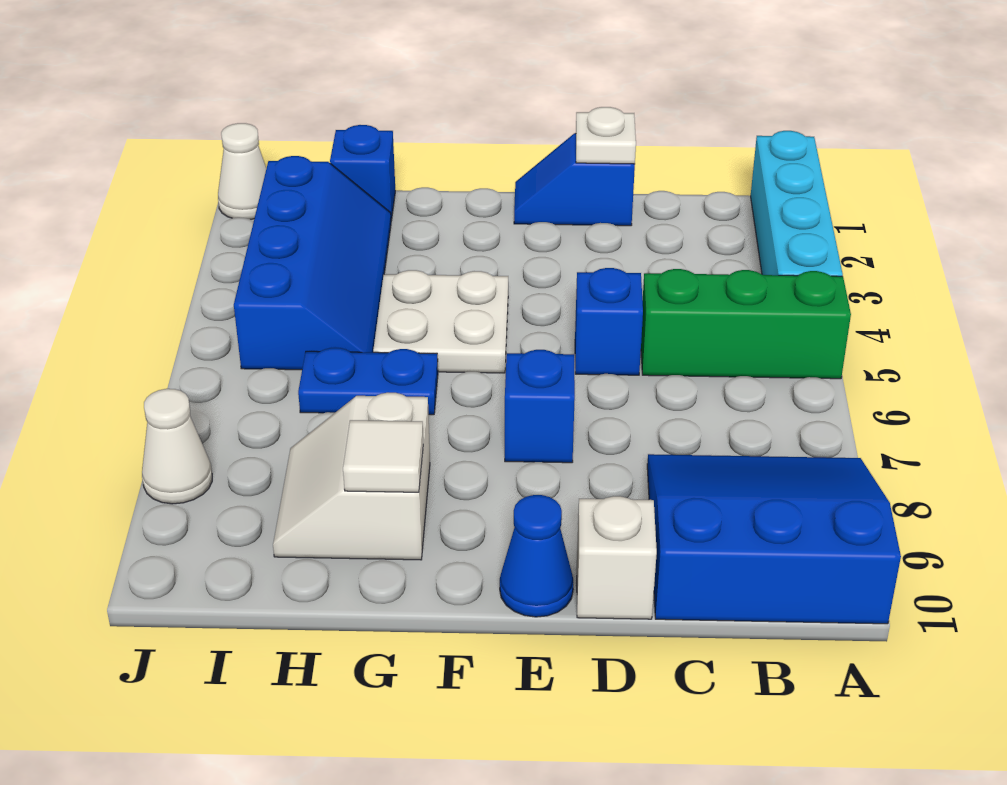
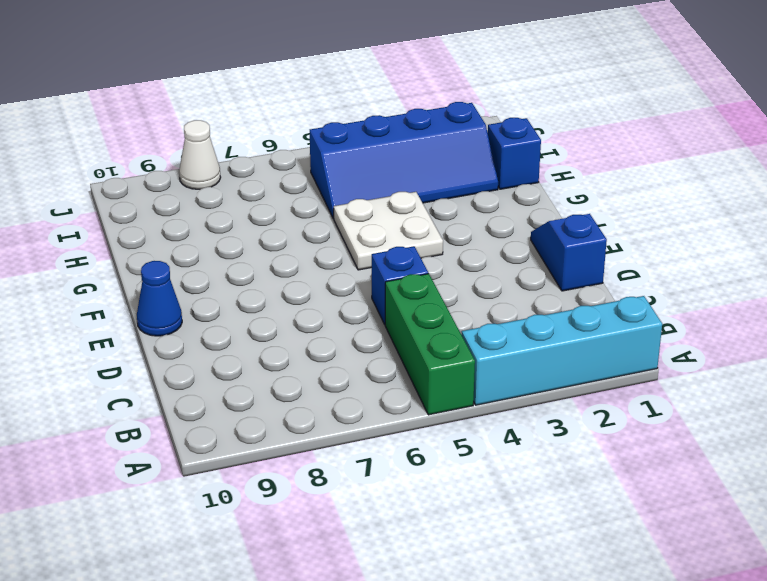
none -> blue slope A8:C10 level 1 top 10
none -> white brick D10 level 1
none -> blue brick E7 level 1

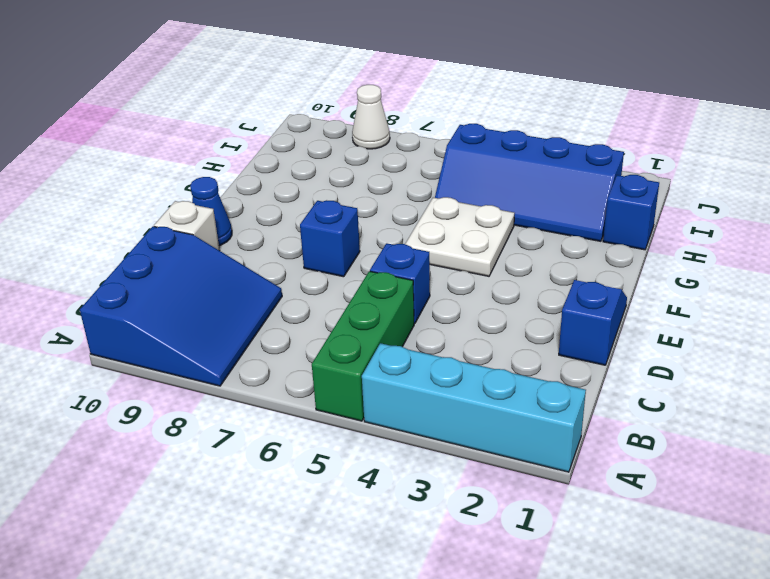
none -> blue plate G6:H6 level 1
none -> white slope G8:H9 level 1 top G
none -> white cone J1 level 1

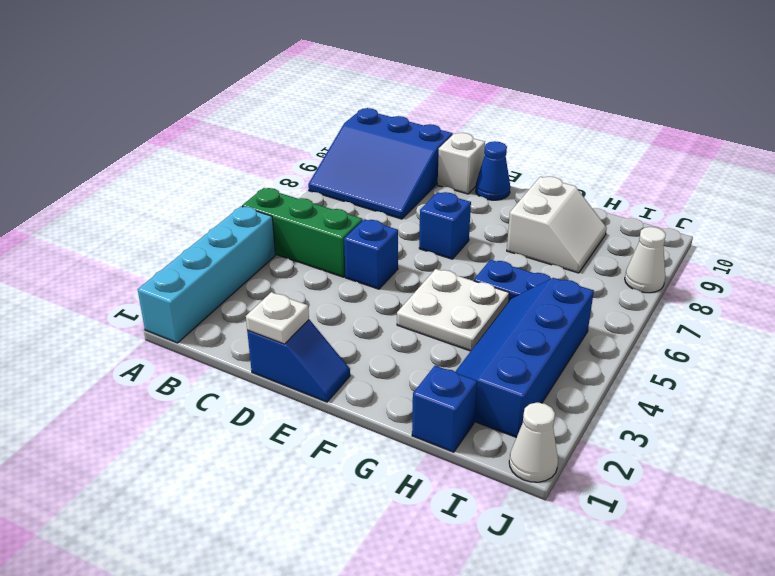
none -> white tile G9 level 2

